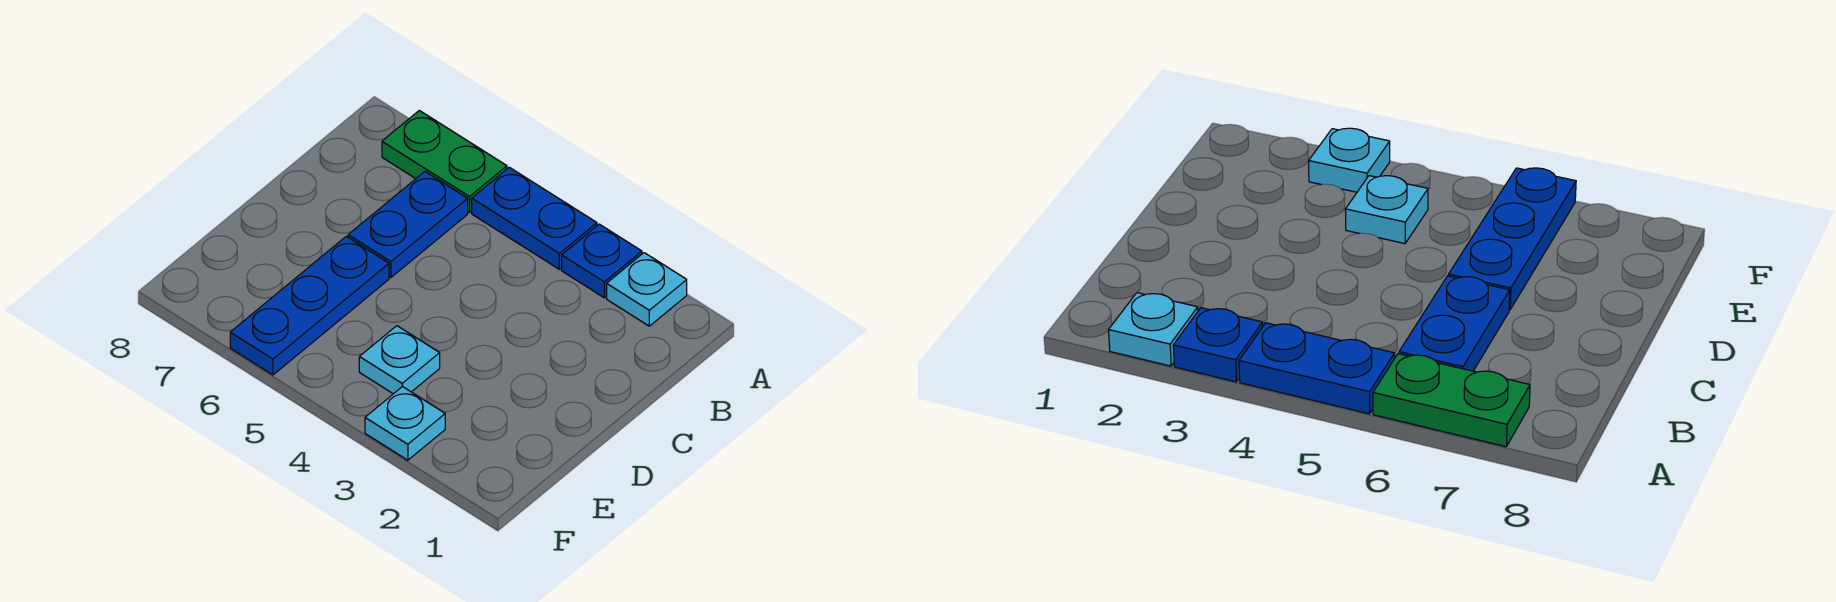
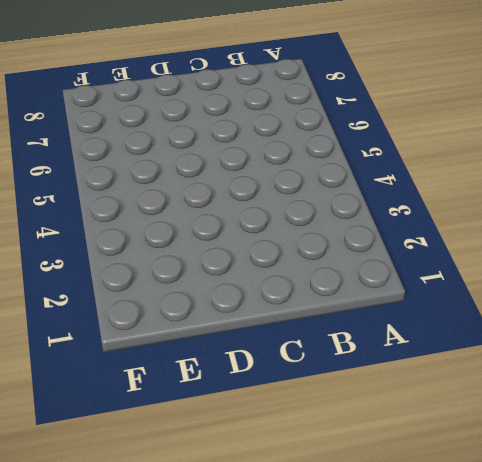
none -> cyan plate A2 level 1
none -> blue plate A3 level 1

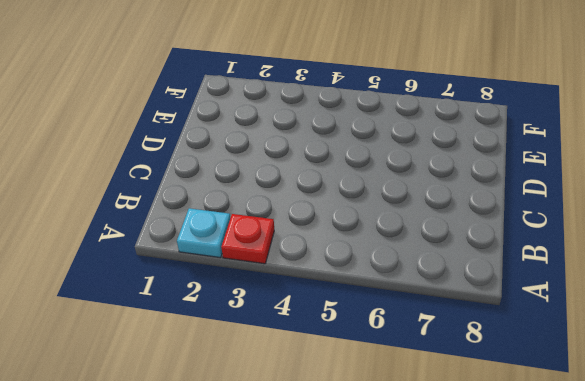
red plate A3 level 1 -> blue plate A3 level 1
none -> blue plate A4:A5 level 1
none -> green plate A6:A7 level 1

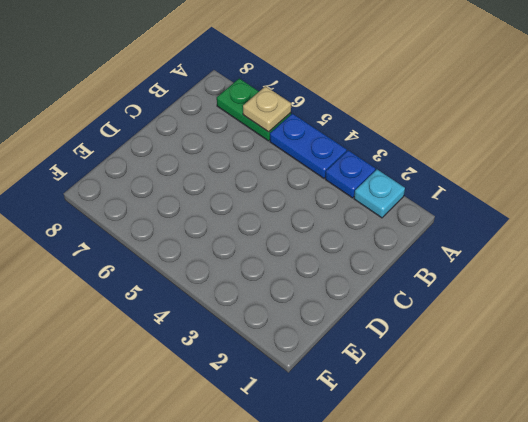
tan plate A6 level 2 -> none
none -> blue plate B6:C6 level 1
none -> blue plate D6:F6 level 1

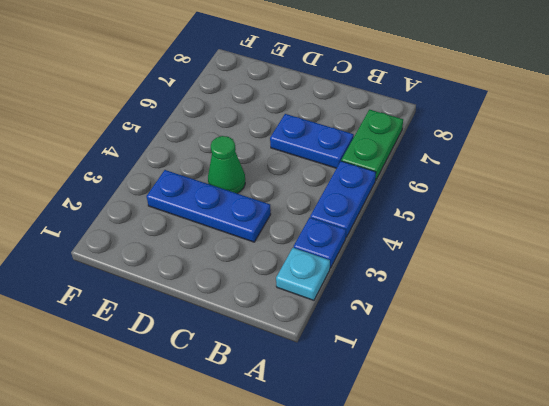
blue plate C3:E3 level 1 -> blue plate D6:F6 level 1
green cone D4 level 1 -> none
none -> cyan plate E4 level 1
none -> cyan plate F3 level 1

